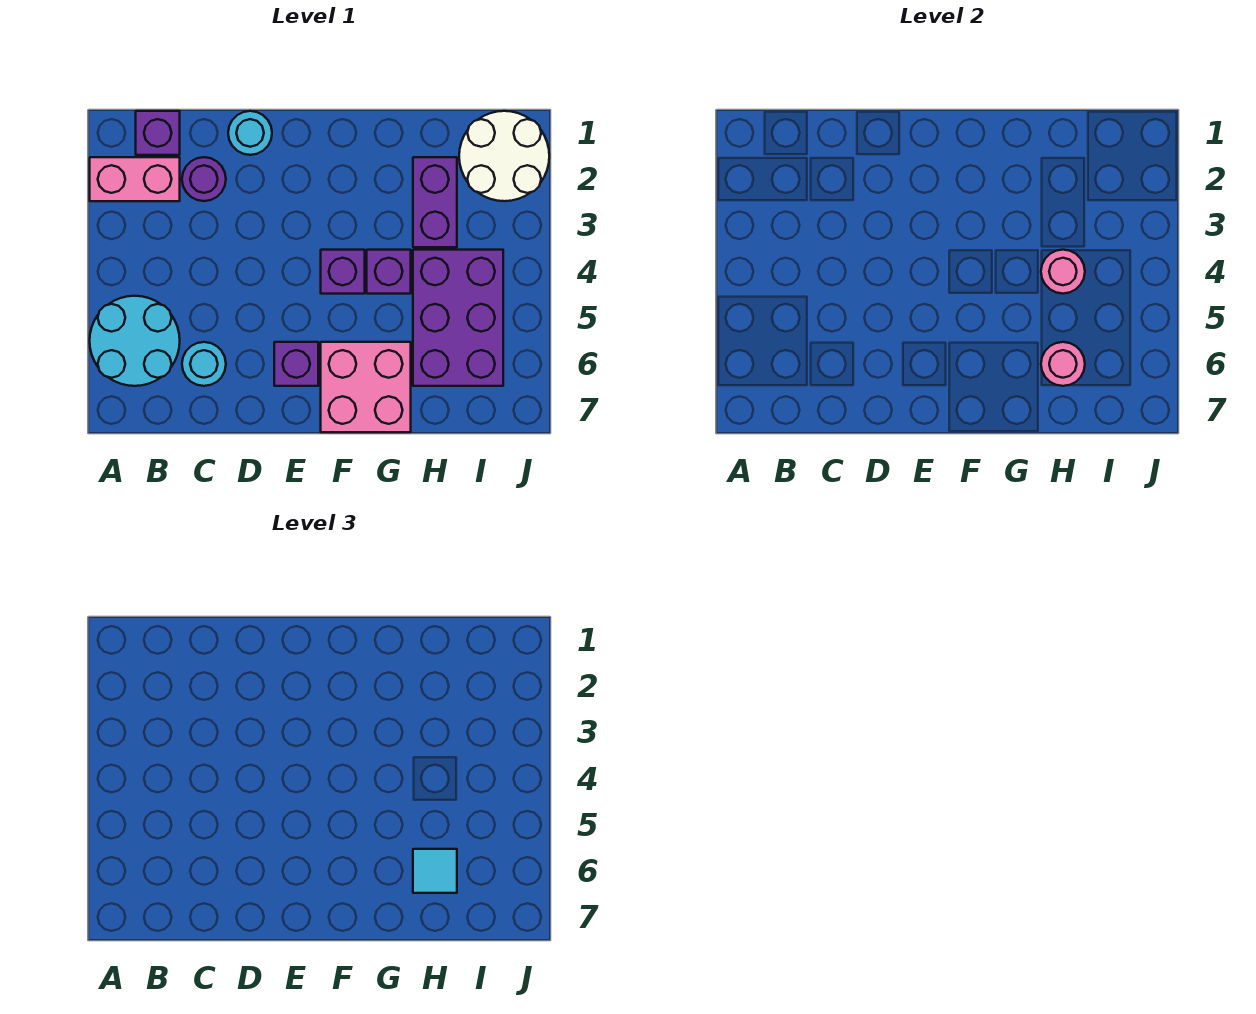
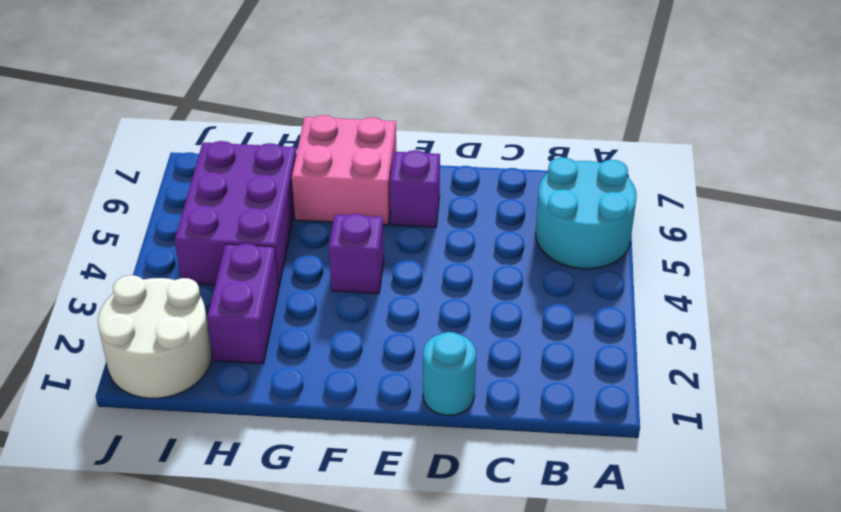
none -> pink brick A2:B2 level 1
none -> purple brick B1 level 1
none -> purple round brick C2 level 1

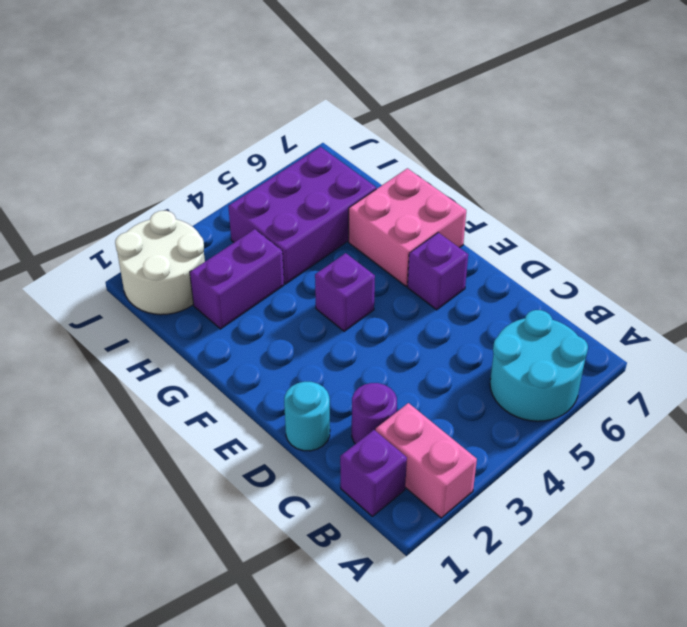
none -> cyan round brick C6 level 1
none -> purple brick G4 level 1
none -> pink round brick H4 level 2

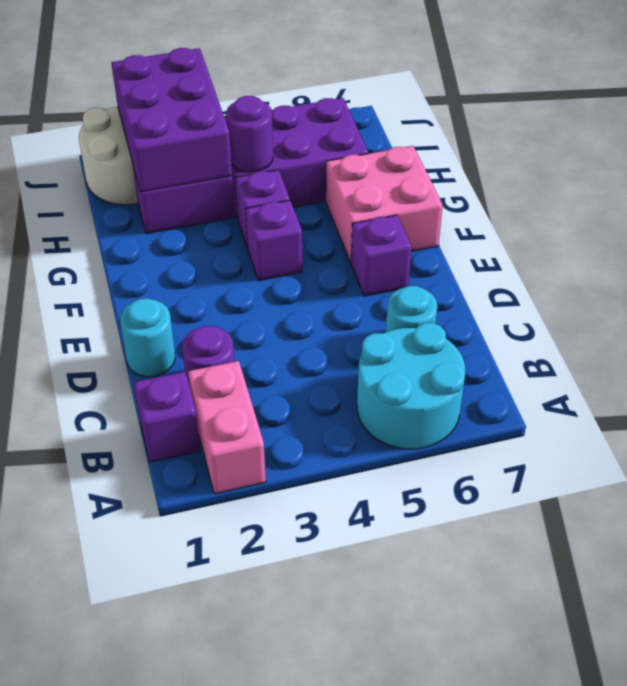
purple brick H2:J3 level 2 -> none
purple round brick H4 level 2 -> pink round brick H4 level 2
none -> pink round brick H6 level 2
none -> cyan tile H6 level 3

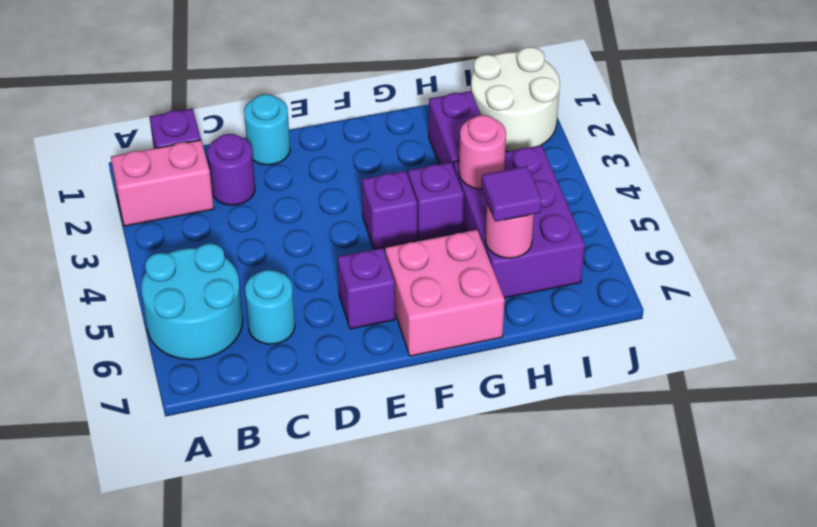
purple tile H6 level 3 -> cyan tile H6 level 3

